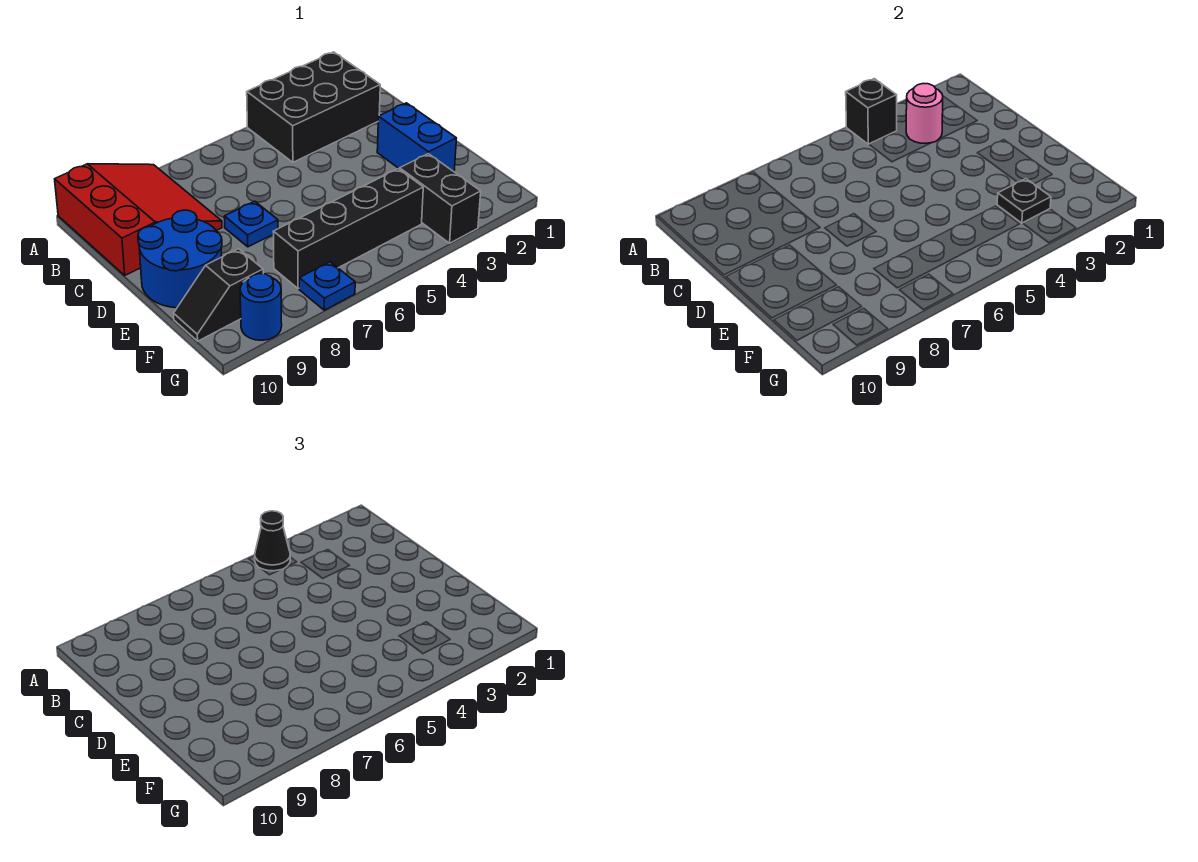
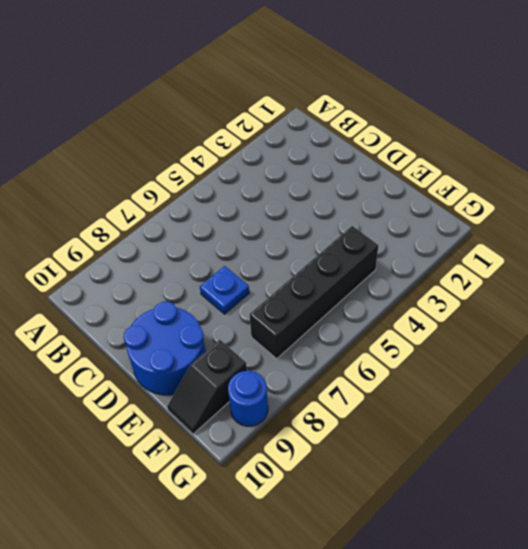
none -> black brick A2:B4 level 1
none -> red slope A8:C10 level 1 top 10
none -> blue brick D2:E2 level 1

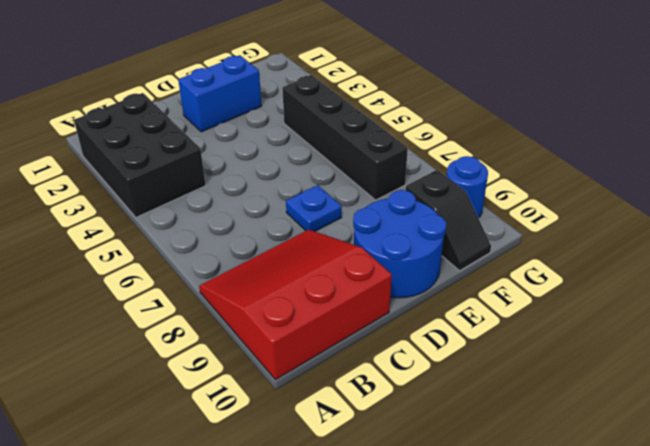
none -> black brick F3:G3 level 1
none -> blue plate G7 level 1
none -> black brick A4 level 2

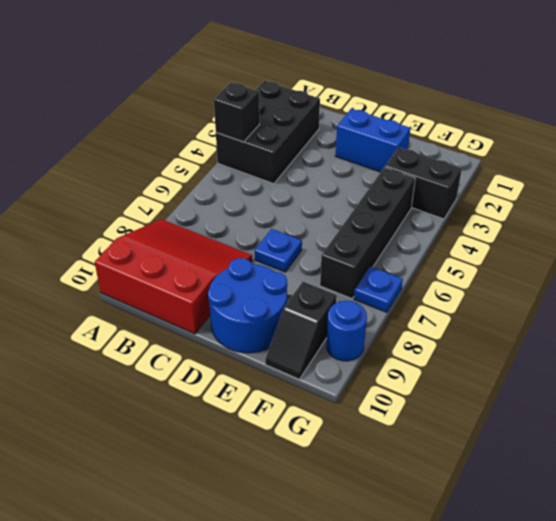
none -> pink round brick B3 level 2
none -> black plate F3 level 2
none -> black cone A4 level 3

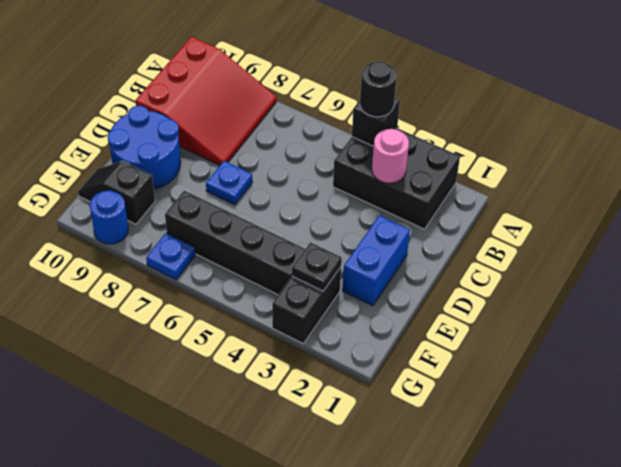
black round brick A4 level 3 -> black cone A4 level 3

